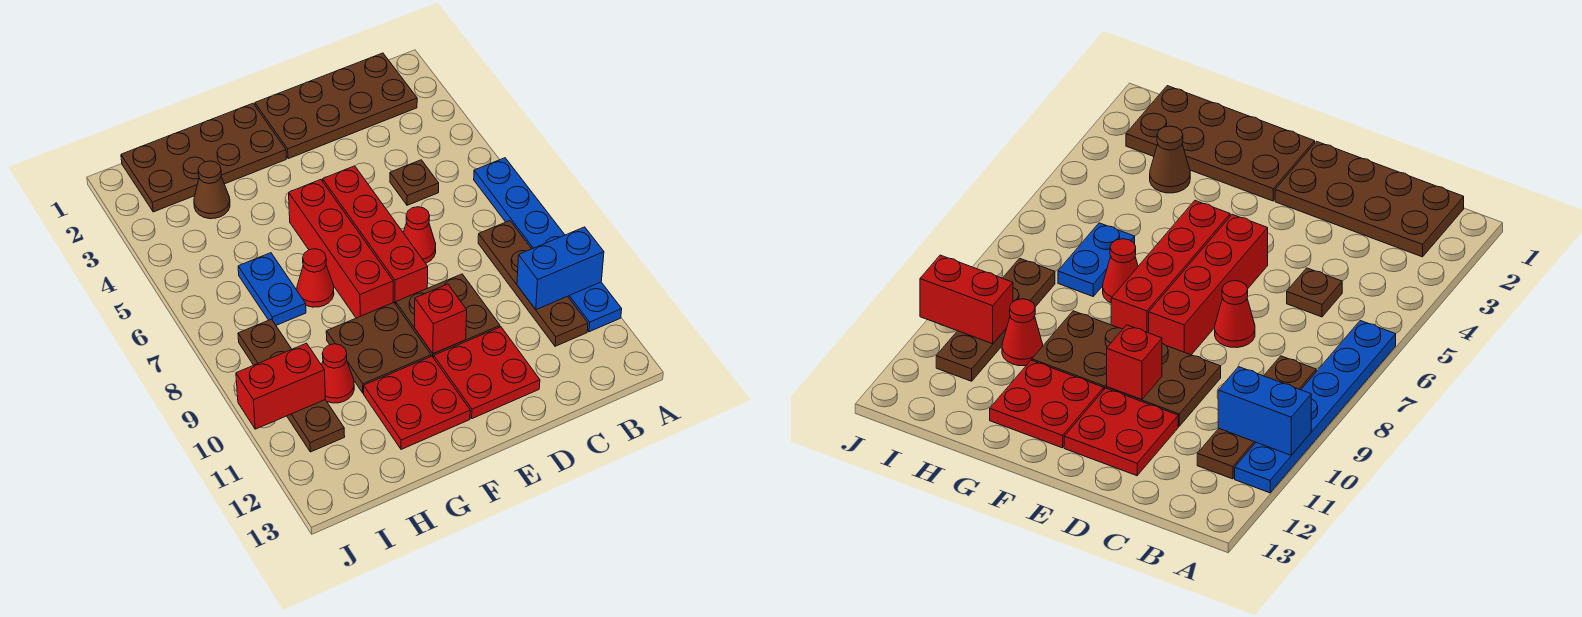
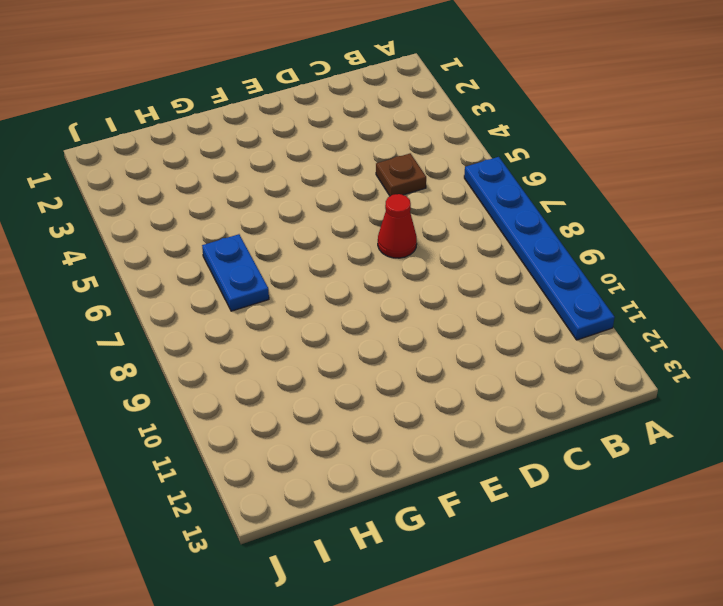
none -> brown plate B1:E2 level 1
none -> brown plate B8:B11 level 1
none -> brown plate D9:E10 level 1

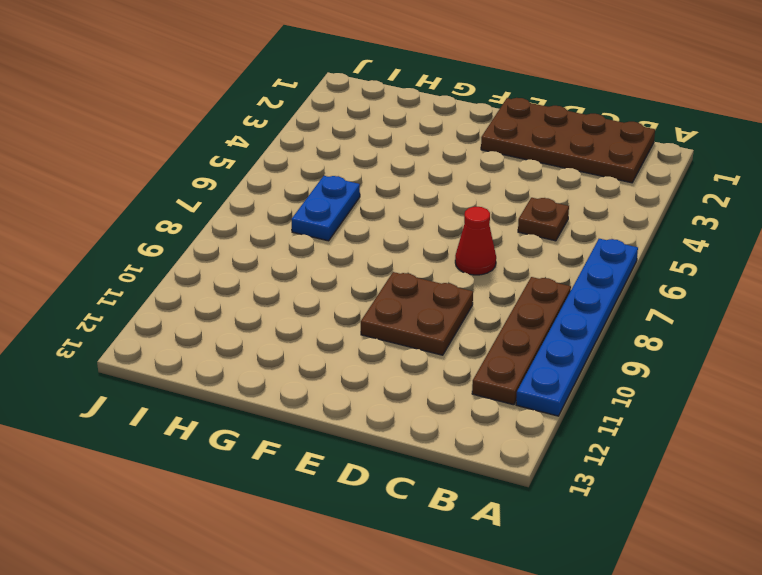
none -> red plate D11:E12 level 1
none -> red brick E5:E8 level 1
none -> brown plate F1:I2 level 1

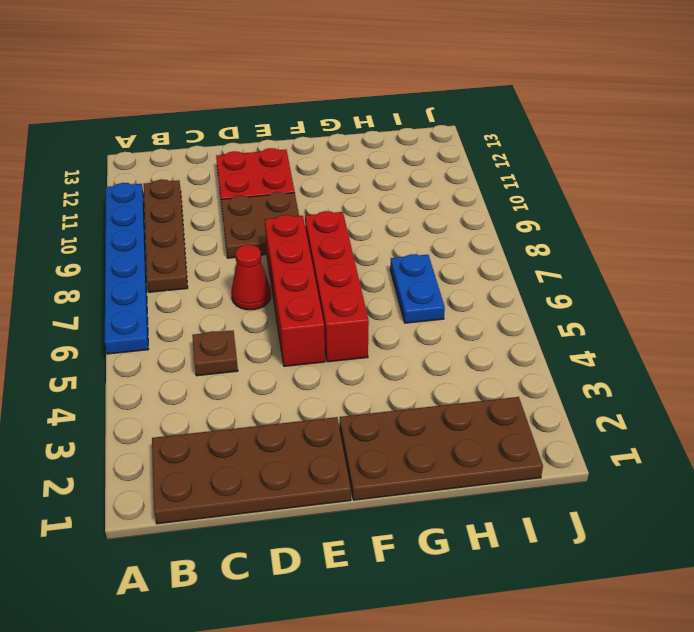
none -> brown plate F9:G10 level 1
none -> red plate F11:G12 level 1
none -> red cone G7 level 1

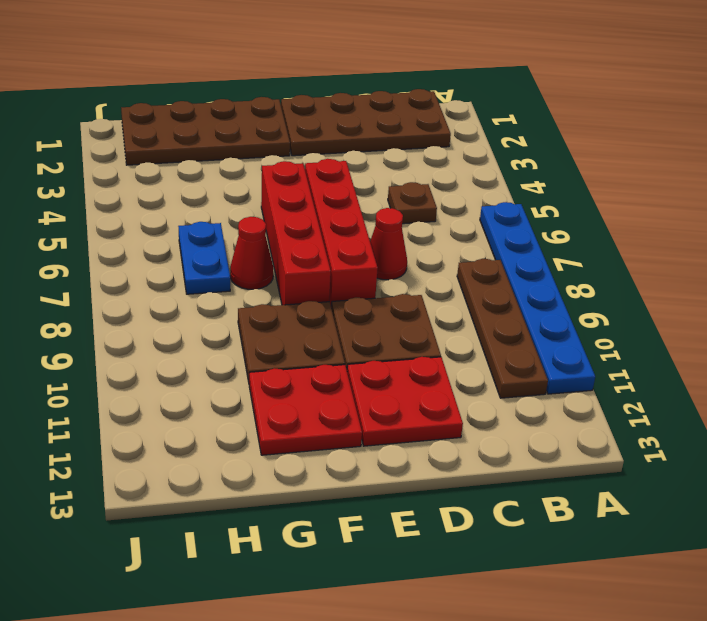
none -> brown cone H3 level 1
none -> red cone H10 level 1
none -> brown plate I8:I11 level 1

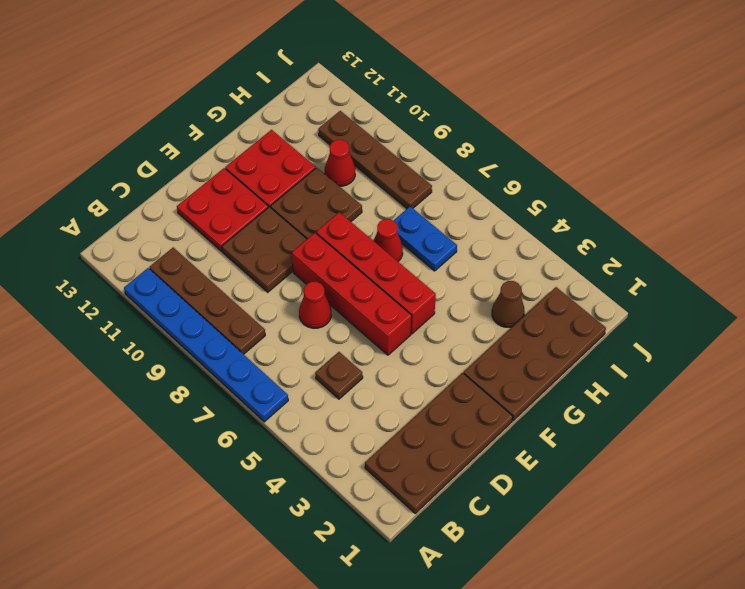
none -> blue brick A10:B10 level 2
none -> red brick E10 level 2
none -> red brick I10:J10 level 2

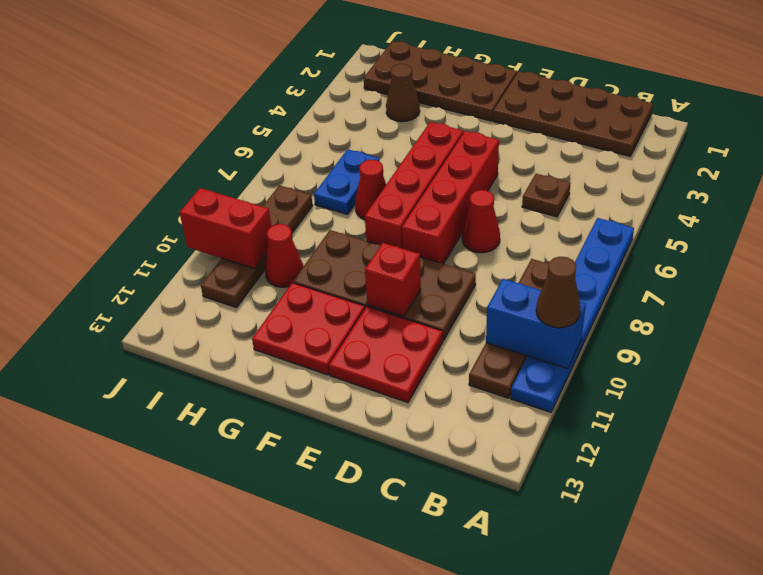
brown cone A10 level 3 -> none

